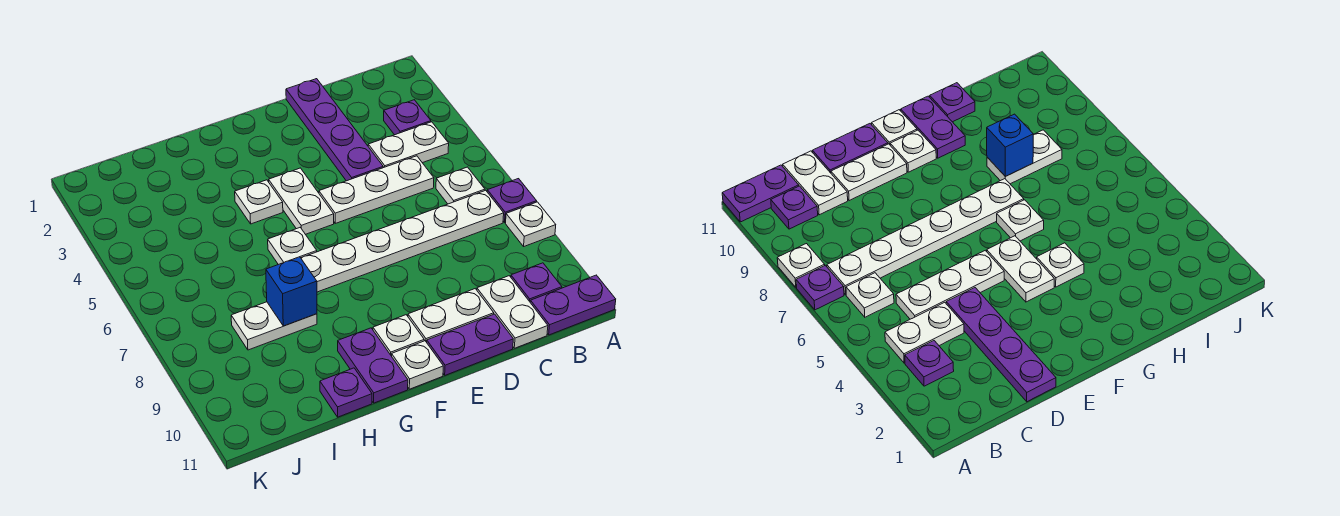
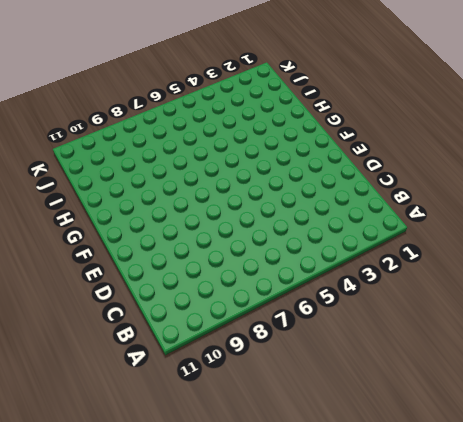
none -> purple plate A7 level 1
none -> white plate A8 level 1
none -> purple plate A11:B11 level 1

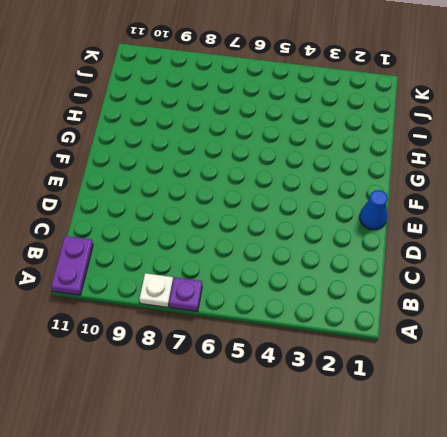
blue cone E1 level 1 -> none
none -> purple plate B3 level 1
none -> white plate B4:C4 level 1
none -> white plate B6 level 1

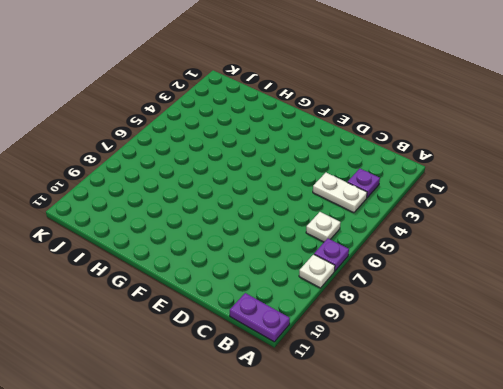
none -> white plate B7:G7 level 1
none -> purple plate B10 level 1
none -> white plate C5:E5 level 1

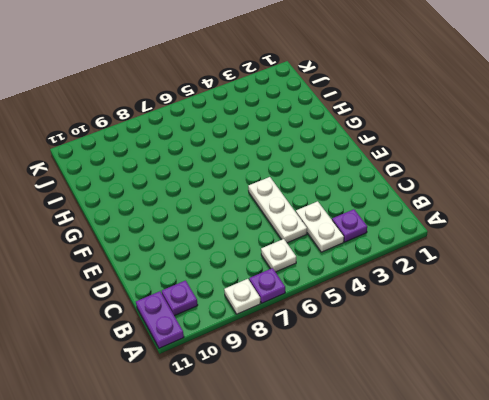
none -> white plate B7:G7 level 1
none -> white plate C10:C11 level 1
none -> purple plate D1:D4 level 1

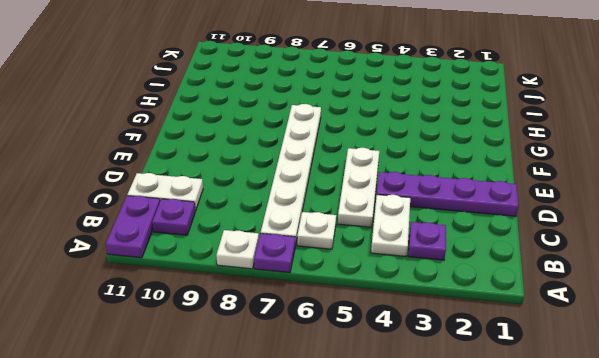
none -> white plate D10:E10 level 1
none -> purple plate D11:E11 level 1
none -> white plate F4:F5 level 1

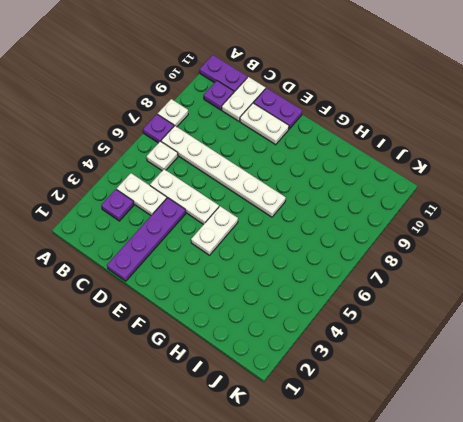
none -> white plate F10 level 1
none -> white plate F11 level 1
none -> white plate G4 level 1

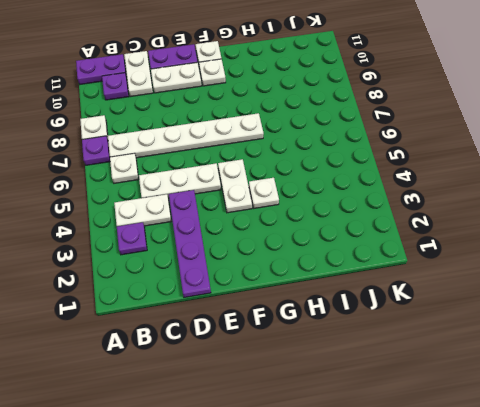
none -> white plate G6 level 1
none -> purple plate G10:G11 level 1
none -> white plate H8:I8 level 1

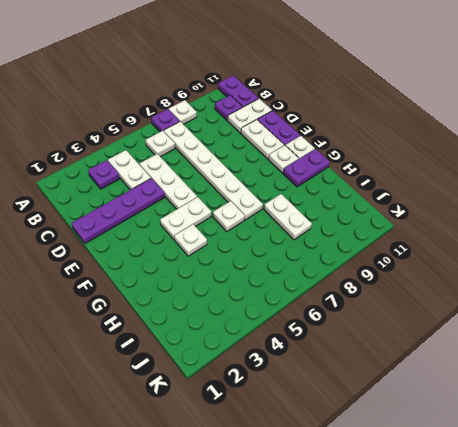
none -> purple plate H11 level 1
none -> blue brick H8 level 2

